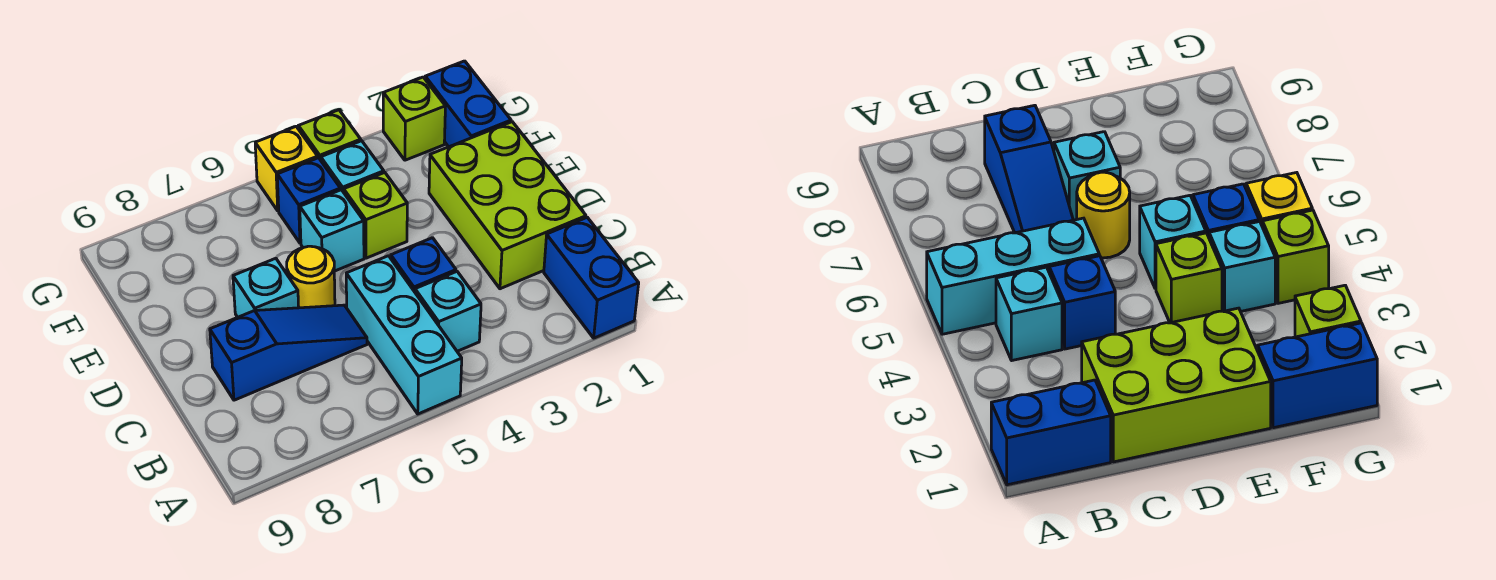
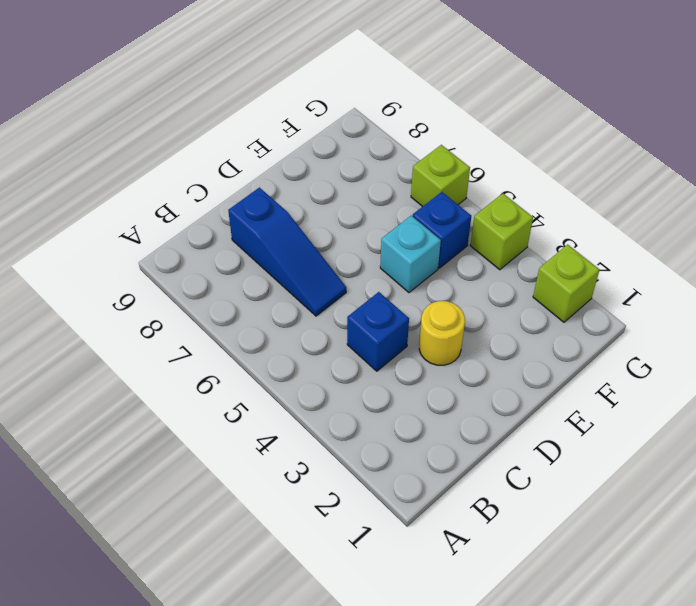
yellow round brick D3 level 1 -> yellow round brick D6 level 1
lime brick G6 level 1 -> lime brick E4 level 1
none -> blue brick A1:B1 level 1
none -> cyan brick A5:C5 level 1
none -> cyan brick B4 level 1

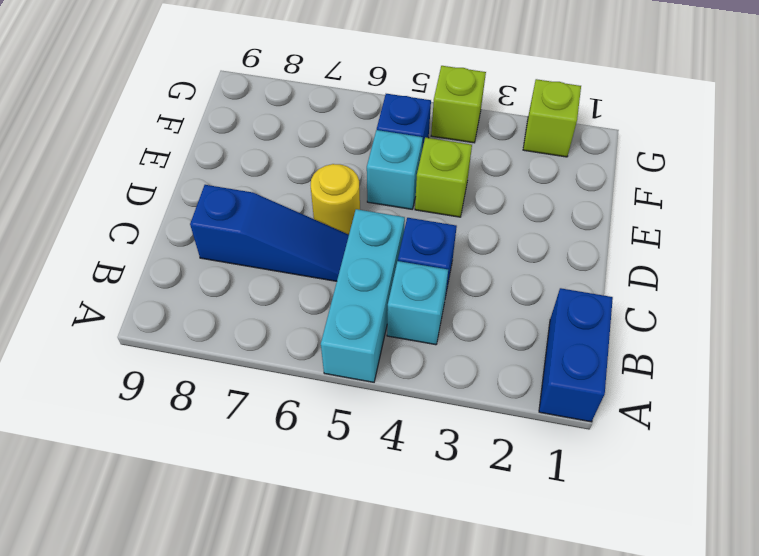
none -> lime brick C1:E2 level 1
none -> cyan brick D7 level 1
none -> blue brick F1:G1 level 1

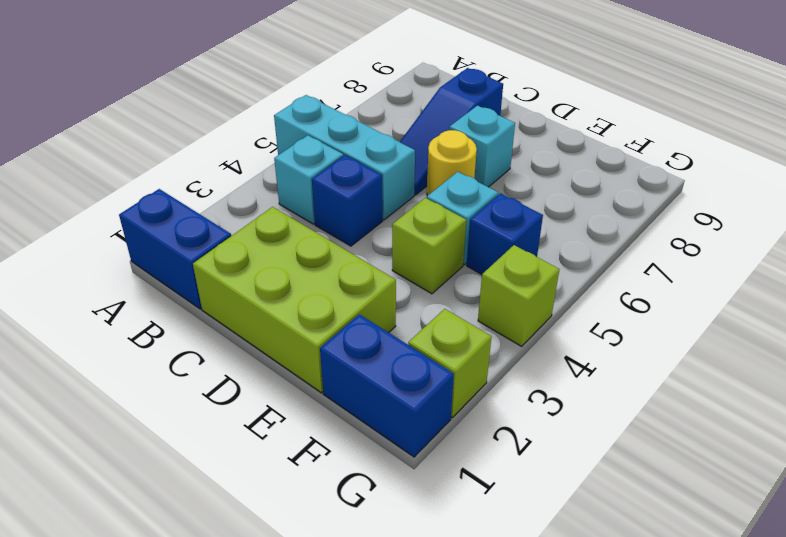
none -> cyan brick F4 level 1
none -> yellow brick G5 level 1

